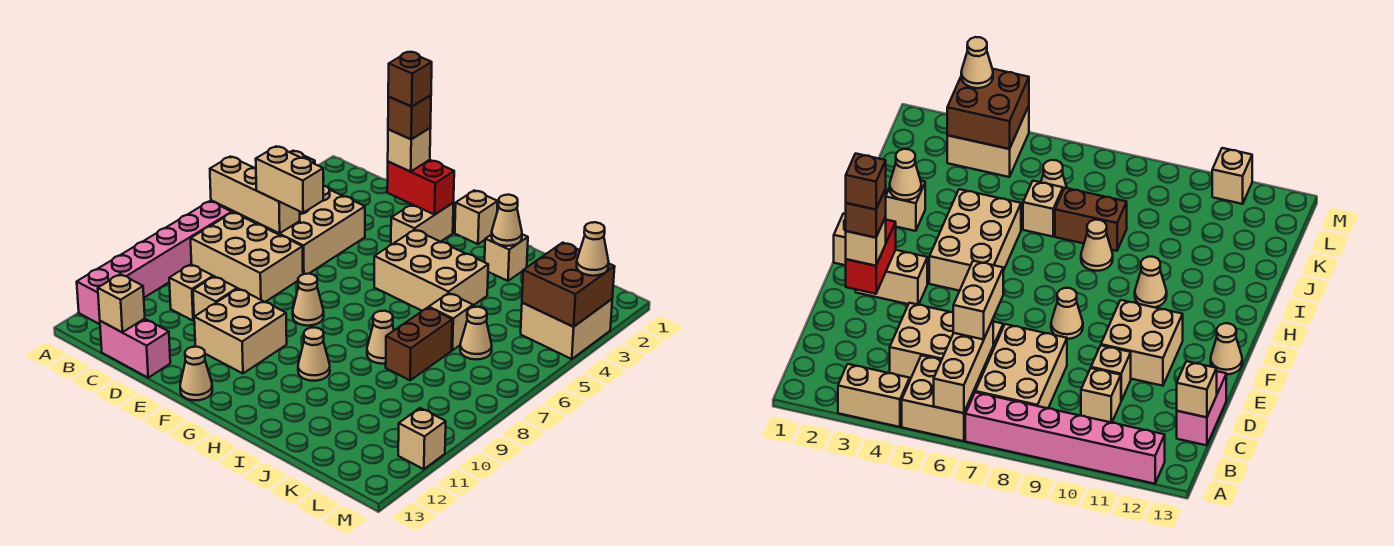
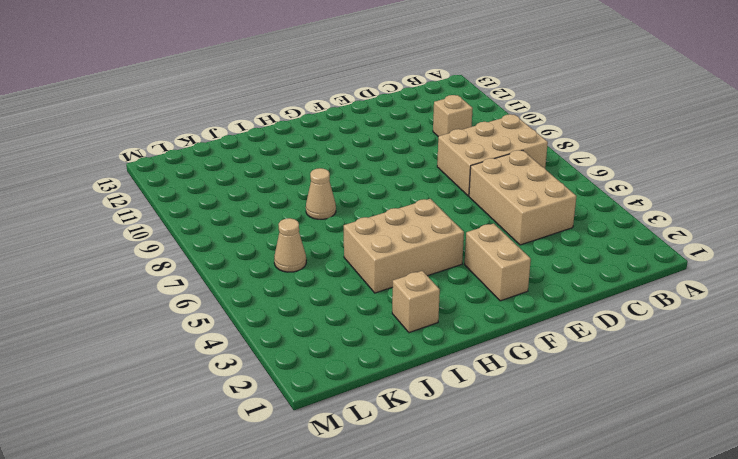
none -> tan brick A3:A4 level 1
none -> tan brick A5:B6 level 1
none -> pink brick A7:A12 level 1
none -> pink brick C13:D13 level 1

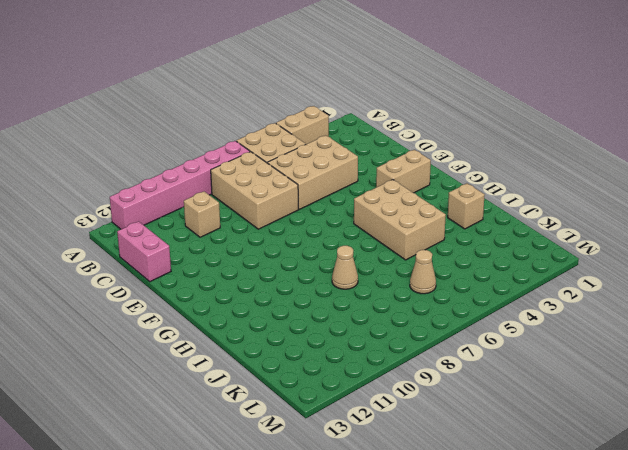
none -> tan brick D10 level 1
none -> tan brick E10:F11 level 1
none -> tan cone F8 level 1
none -> tan cone F13 level 1

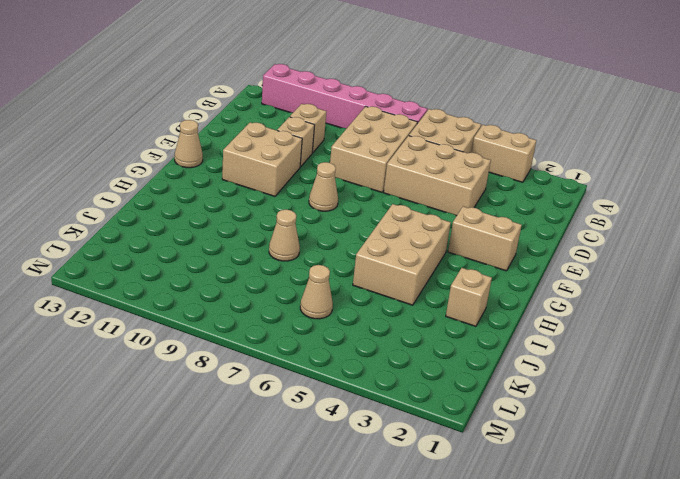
none -> pink brick C13:D13 level 1
none -> tan brick G1 level 1
none -> tan cone H10 level 1
none -> tan brick J6 level 1

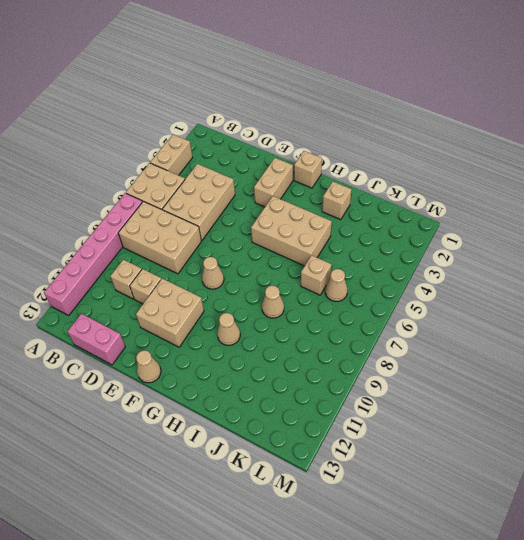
none -> brown brick J7:J8 level 1
none -> tan brick L3:M4 level 1
none -> tan brick M11 level 1
none -> tan brick A6:C6 level 2

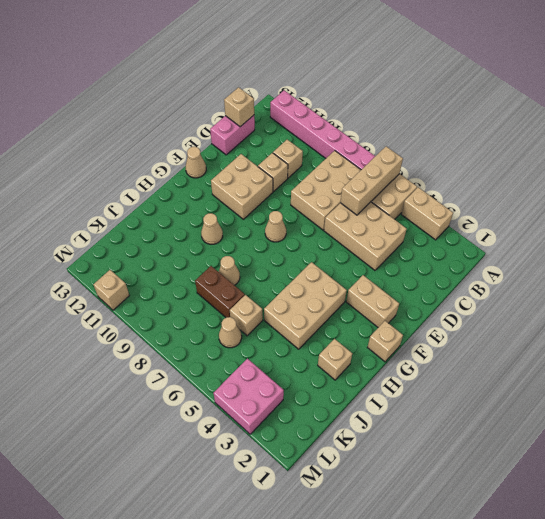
pink brick L3:M4 level 1 -> tan brick L3:M4 level 1
none -> red brick E2:F2 level 2
none -> tan cone I2 level 2
none -> brown brick L3:M4 level 2
none -> tan brick C6:D6 level 3

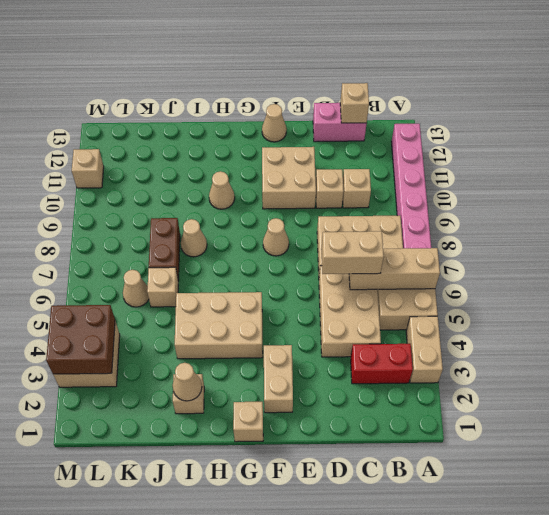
red brick B3:C3 level 1 -> red brick E2:F2 level 2
none -> tan brick E2 level 3
none -> tan cone M3 level 3
none -> brown brick E2 level 4
none -> brown brick E2 level 5

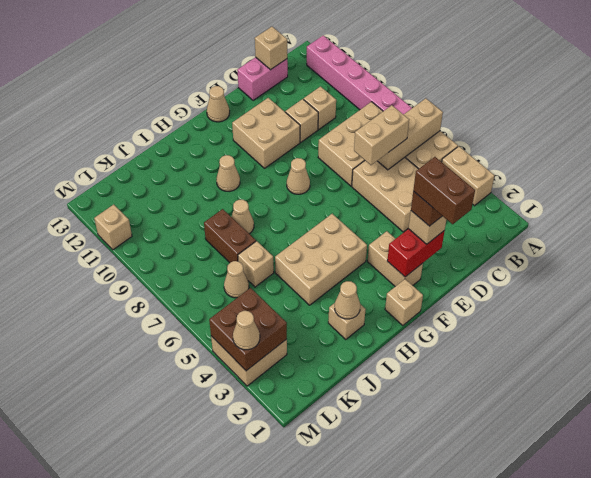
brown brick E1:E2 level 5 -> brown brick E2 level 5

